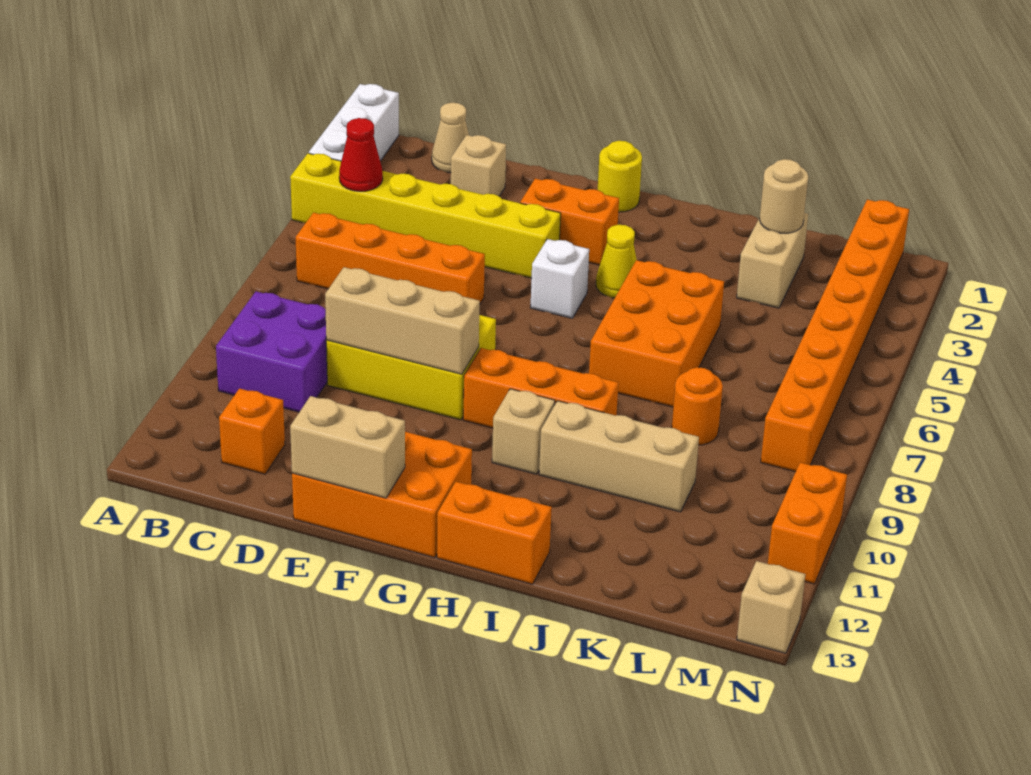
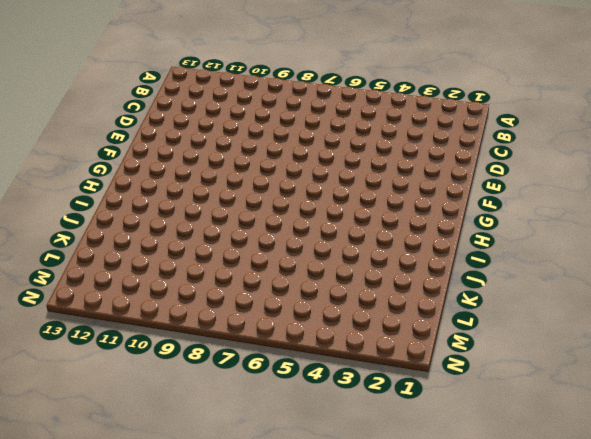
none -> white brick A1:A3 level 1
none -> yellow brick A4:F4 level 1
none -> orange brick B6:E6 level 1

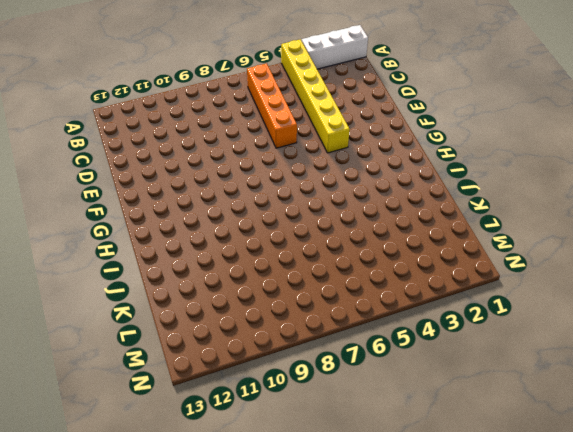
none -> purple brick B9:C10 level 1
none -> tan cone C1 level 1
none -> orange brick C12 level 1

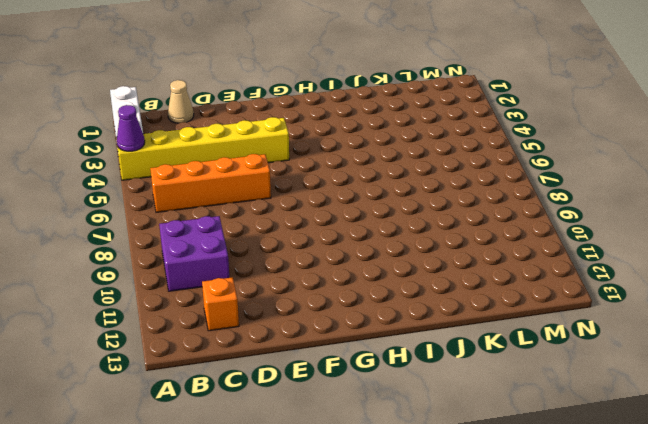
purple cone A4 level 2 -> none
none -> tan brick D2 level 1
none -> yellow brick D8:F9 level 1
none -> orange brick E12:G13 level 1

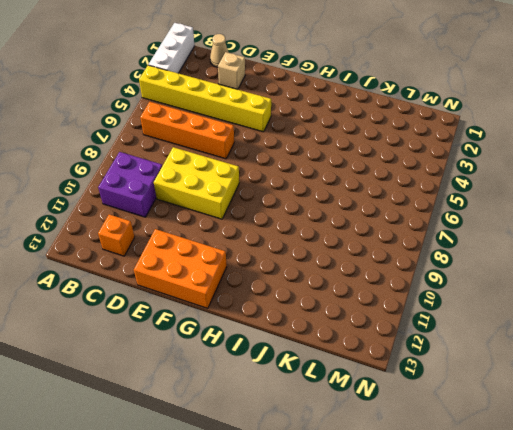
none -> orange brick F3:G3 level 1
none -> yellow round brick G1 level 1
none -> white brick G5 level 1

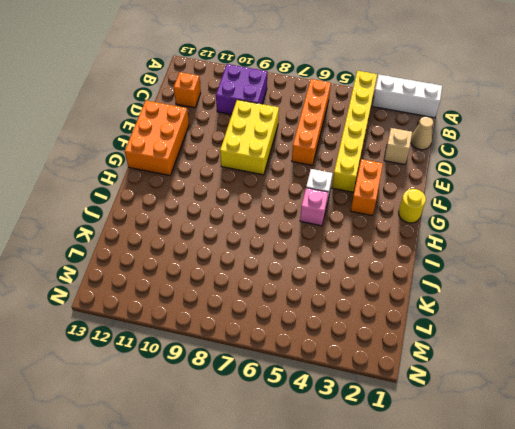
pink brick H5 level 1 -> none
none -> orange brick G9:I9 level 1
none -> yellow cone H4 level 1
none -> tan brick H10 level 1

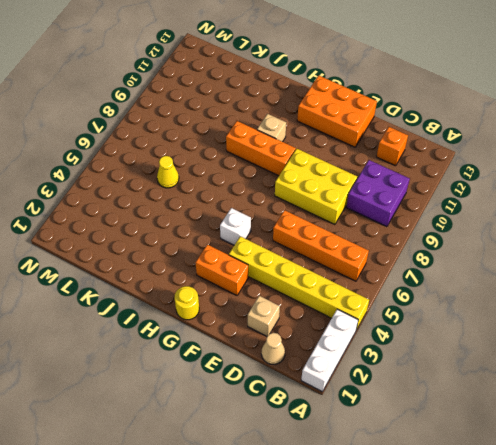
yellow cone K6 level 1 -> yellow cone H4 level 1
none -> orange brick H13:I13 level 1
none -> orange brick I5:J7 level 1
none -> tan brick I10:K10 level 1

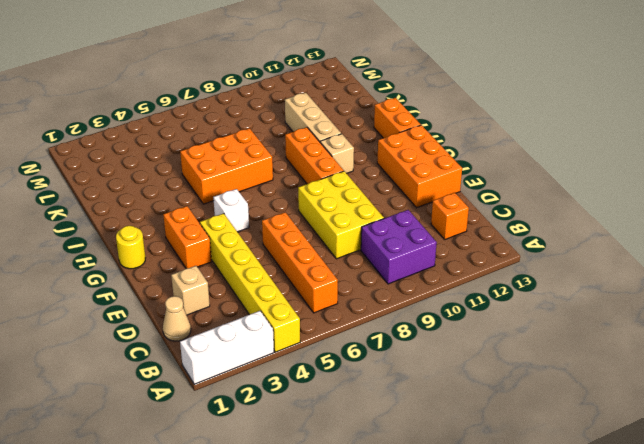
none -> yellow cone H4 level 1
none -> tan brick K2:K3 level 1
none -> orange round brick K8 level 1

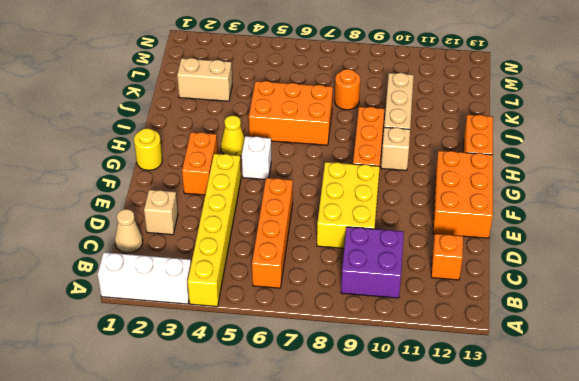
none -> orange brick M1:M8 level 1
none -> orange brick N10:N11 level 1
none -> tan brick N13 level 1

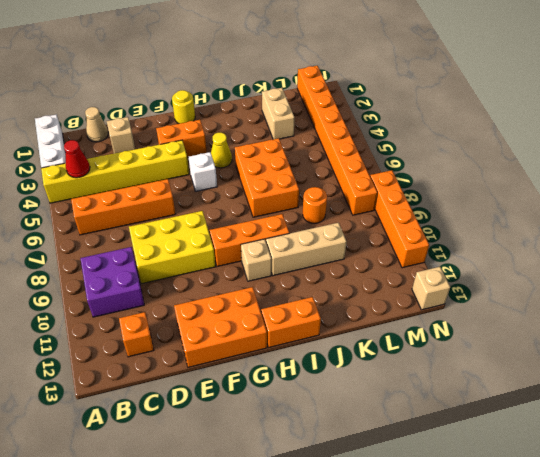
orange brick N8:N11 level 1 -> orange brick N10:N11 level 1
none -> tan brick D9:F9 level 2
none -> tan brick E13:F13 level 2
none -> tan round brick K2 level 2

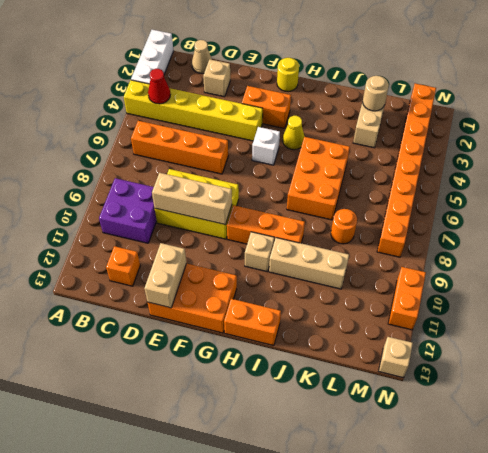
tan brick E12:E13 level 2 -> tan brick E13:F13 level 2

